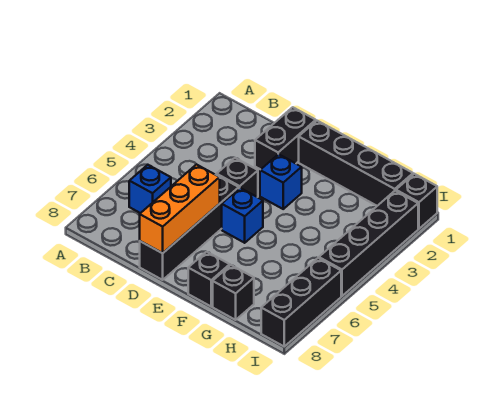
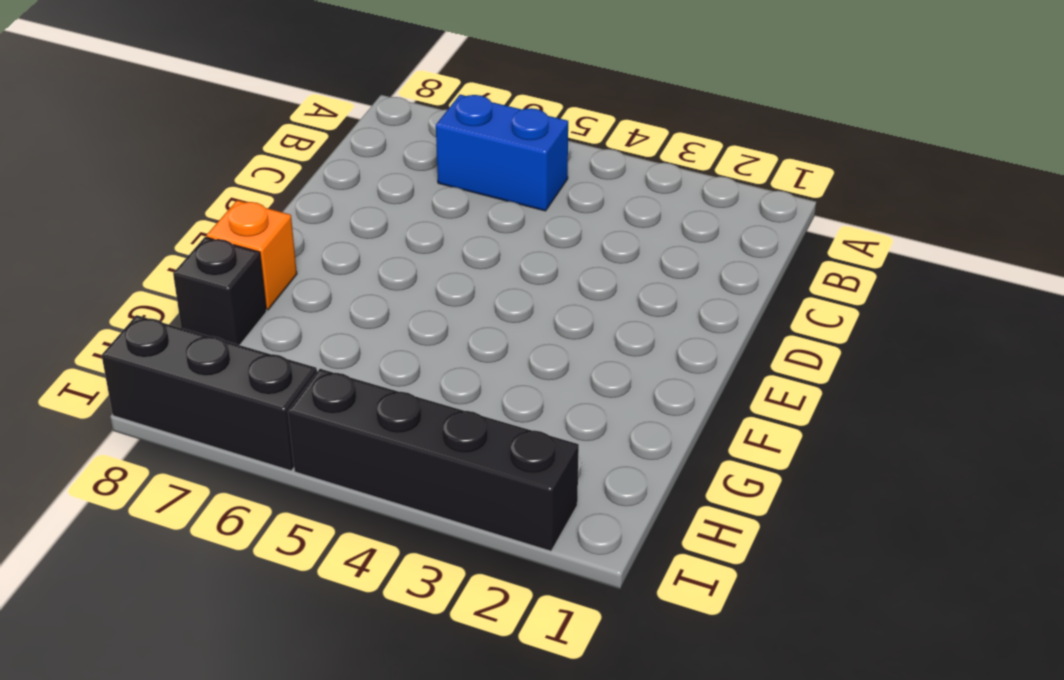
blue brick B5:B6 level 1 -> blue brick B6 level 1
orange brick F8 level 1 -> black brick F8 level 1
none -> black brick D1:D2 level 1
none -> black brick D4 level 1
none -> black brick D5:D8 level 1

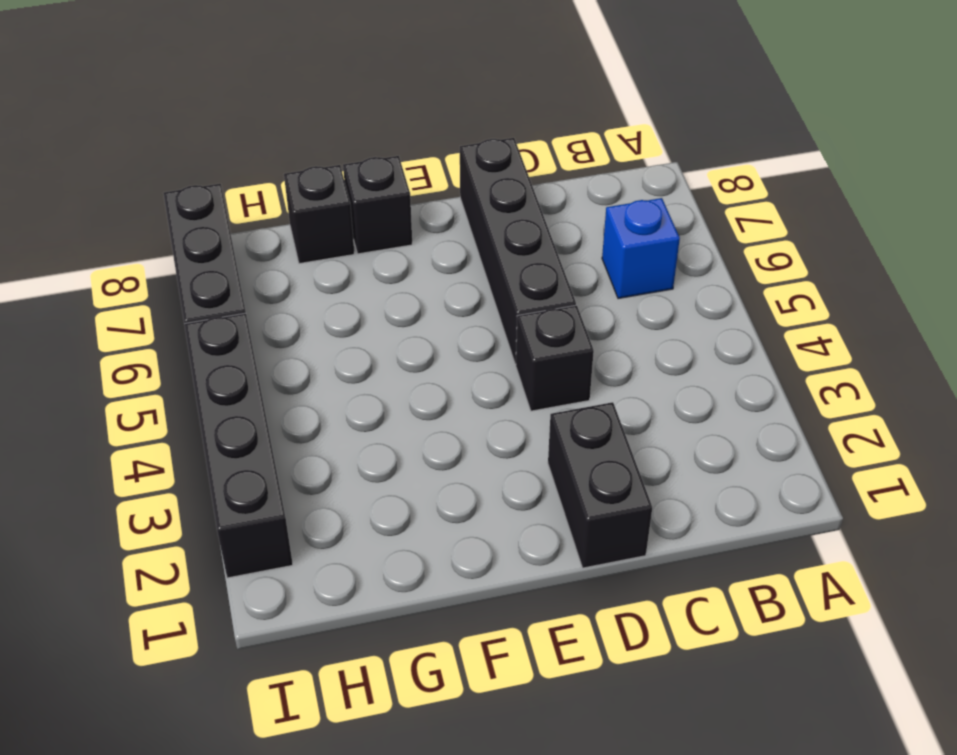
none -> black brick E1:H1 level 1
none -> blue brick E3 level 1
none -> blue brick E5 level 1

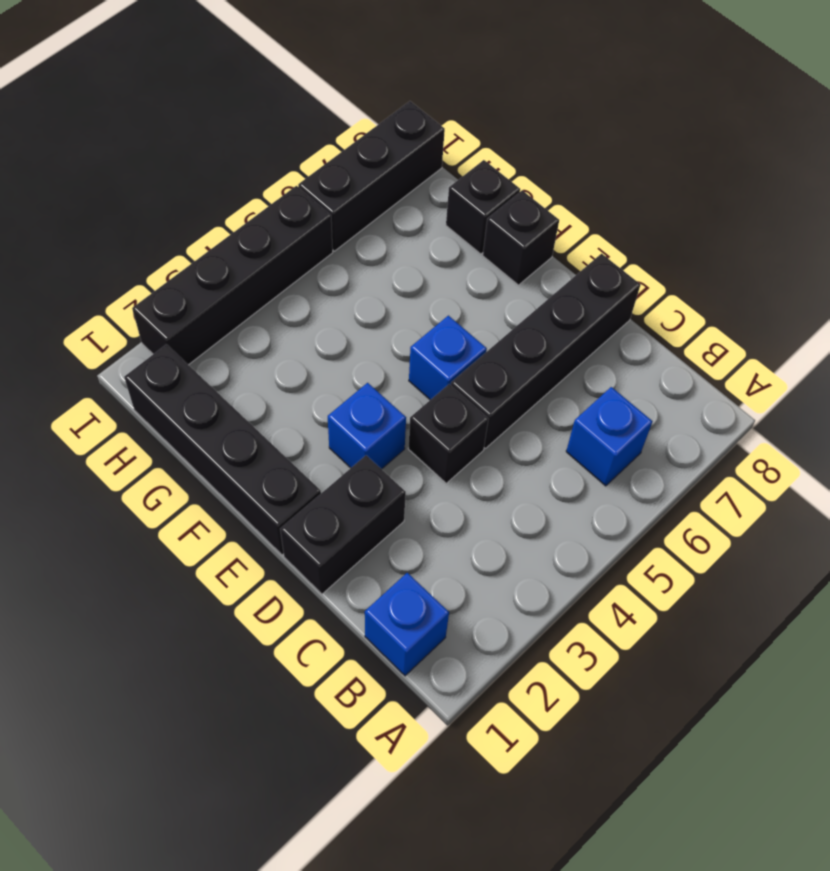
blue brick B1 level 1 -> none
none -> black brick I1 level 1
none -> orange brick D6:D8 level 2

